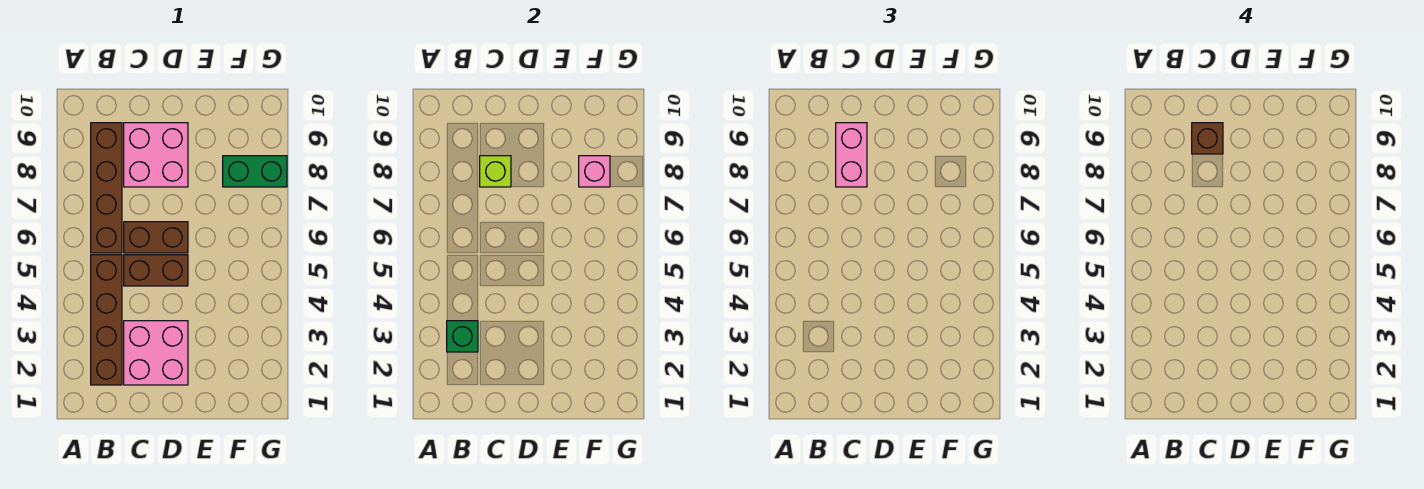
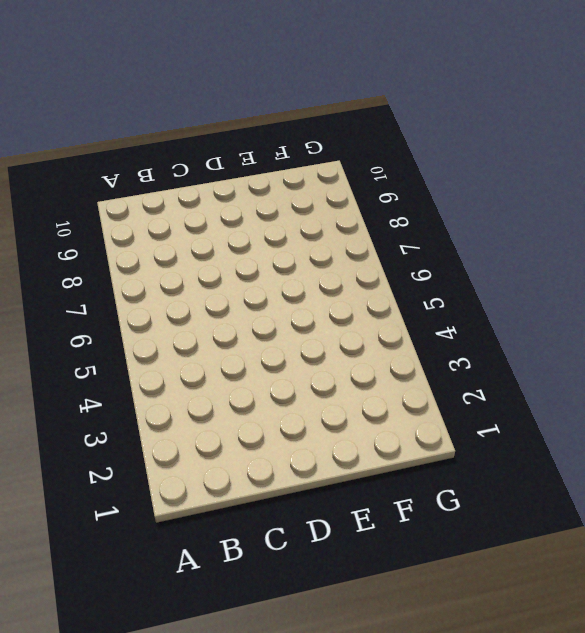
none -> brown brick B2:B5 level 1
none -> brown brick B6:B9 level 1
none -> pink brick C2:D3 level 1

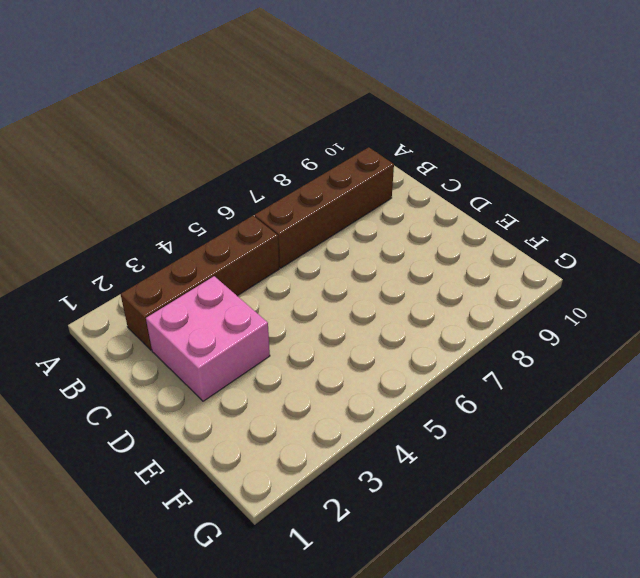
none -> brown brick C5:D5 level 1
none -> brown brick C6:D6 level 1
none -> pink brick C8:D9 level 1

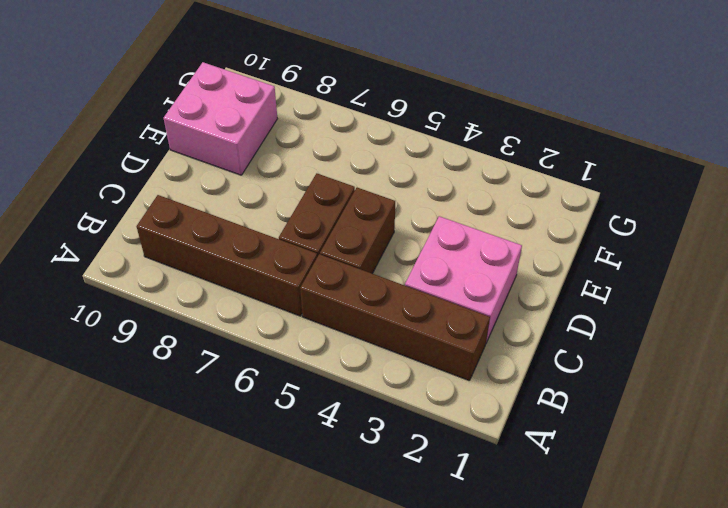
pink brick E9:F10 level 1 -> pink brick C8:D9 level 1
none -> green brick F8:G8 level 1
none -> green brick B3 level 2
none -> lime brick C8 level 2

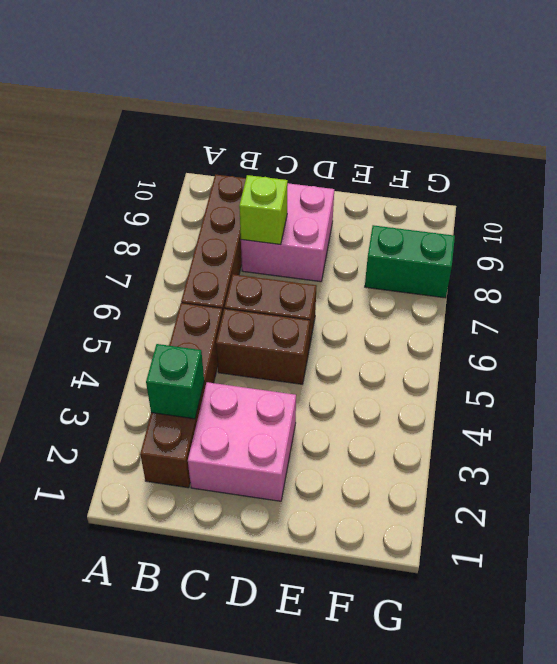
none -> pink brick F8 level 2
none -> pink brick C8:C9 level 3
none -> brown brick C9 level 4

